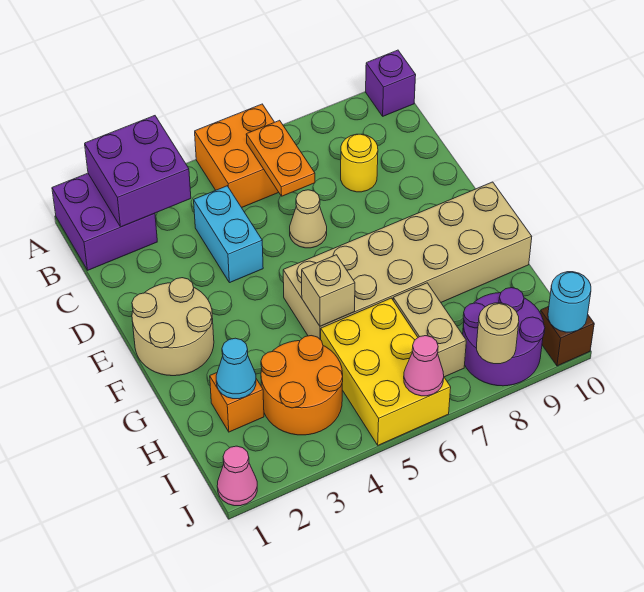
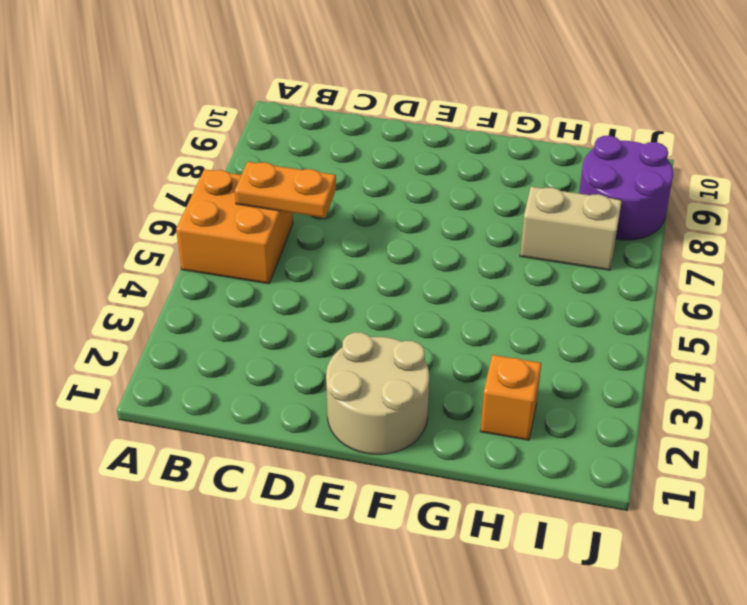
none -> purple brick A1:B2 level 1
none -> purple brick A10 level 1
none -> cyan brick C4:D4 level 1

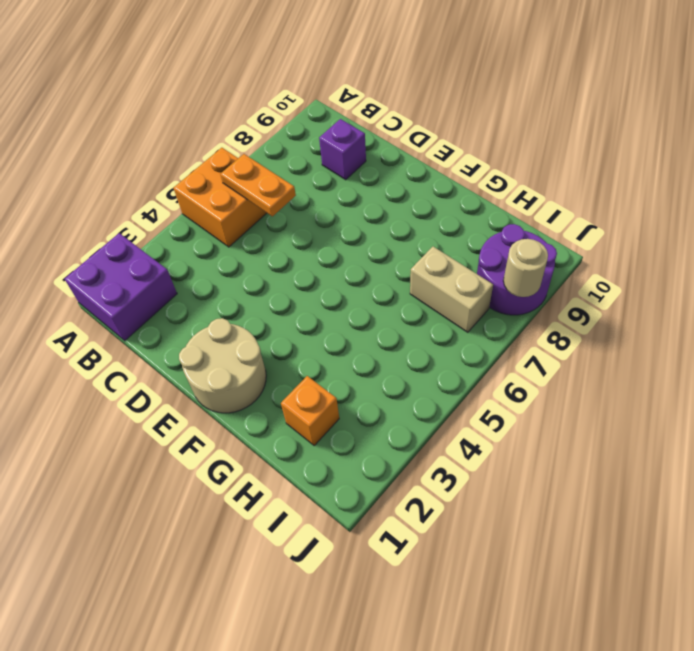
purple brick C9 level 1 -> purple brick A10 level 1
none -> cyan brick C4:D4 level 1
none -> yellow round brick C8 level 1
none -> tan cone D6 level 1

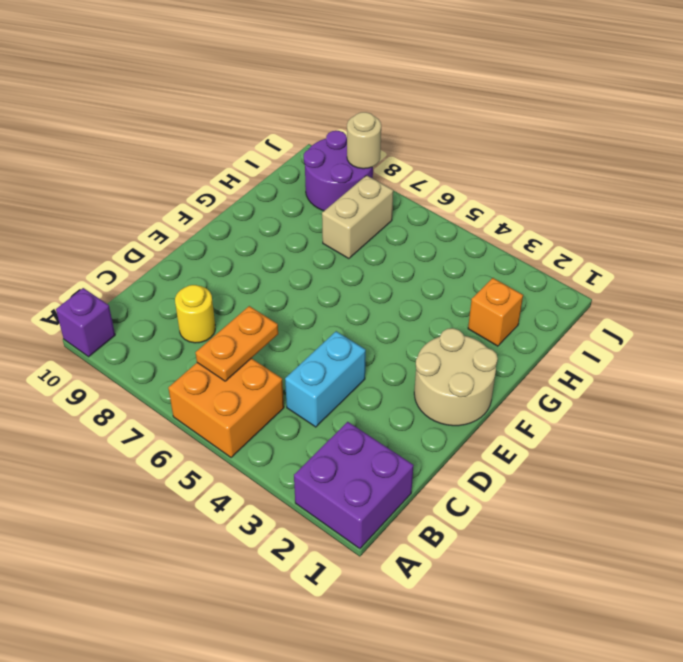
none -> tan cone D6 level 1
none -> tan brick F5:G10 level 1
none -> orange round brick H3:I4 level 1

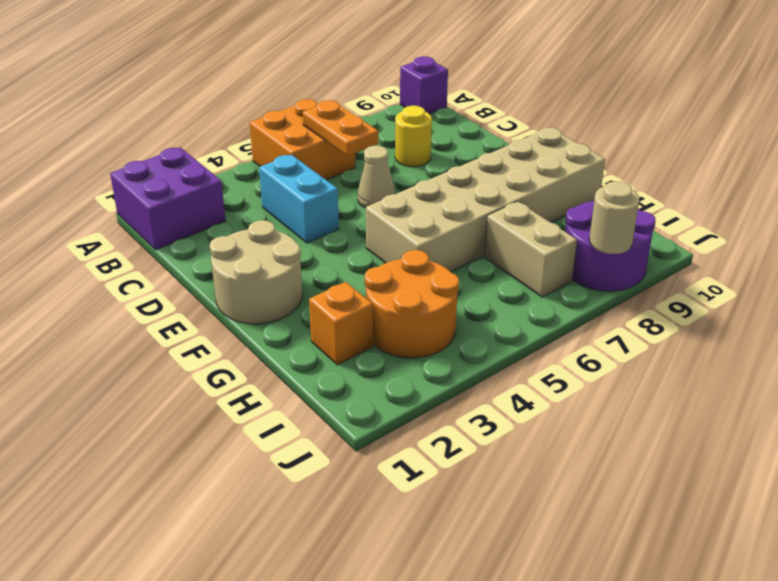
none -> yellow brick H5:J6 level 1
none -> pink cone J1 level 1
none -> brown brick J10 level 1

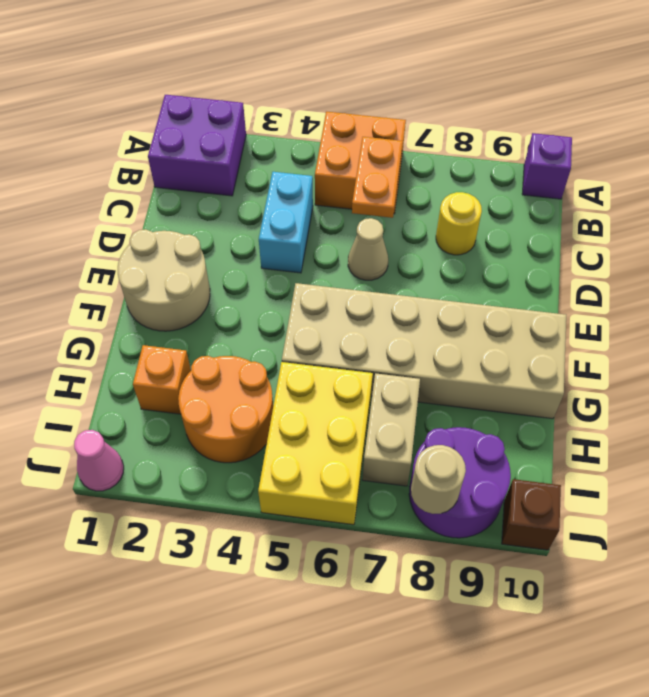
none -> purple brick A2:B3 level 2
none -> tan brick G5 level 2
none -> cyan cone H2 level 2

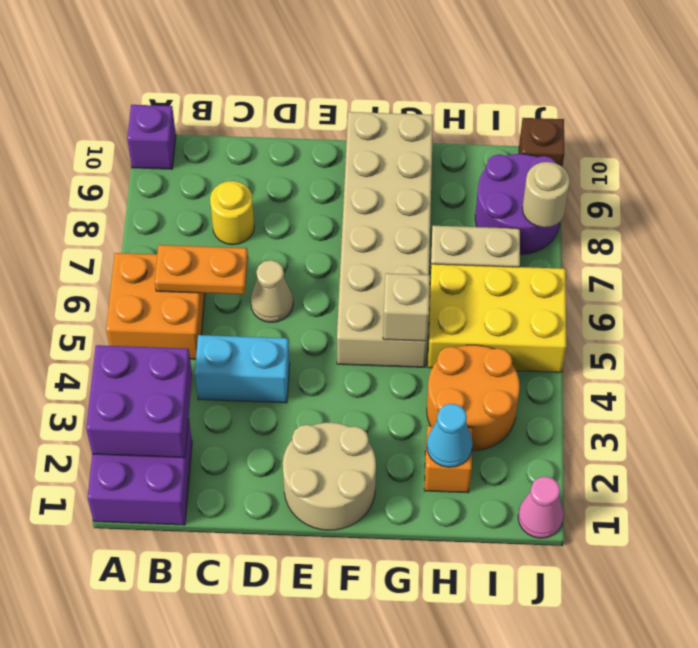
none -> pink cone J6 level 2
none -> cyan round brick J10 level 2

